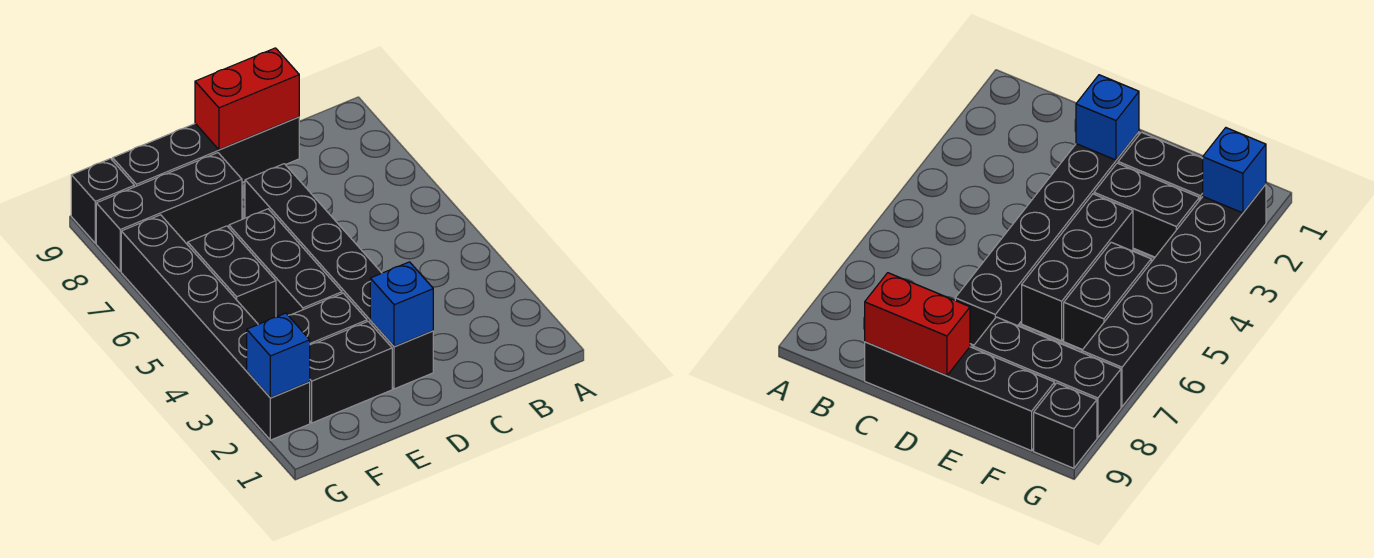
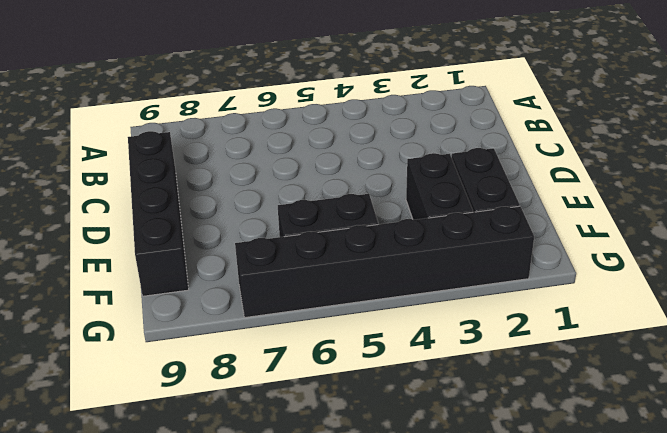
none -> black brick D2:D7 level 1
none -> black brick E4:E6 level 1
none -> black brick E8:G8 level 1

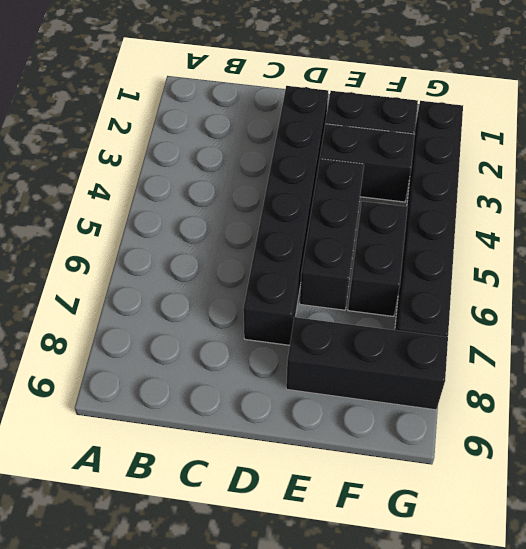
none -> black brick C9:F9 level 1
none -> black brick G9 level 1
none -> red brick C9:D9 level 2

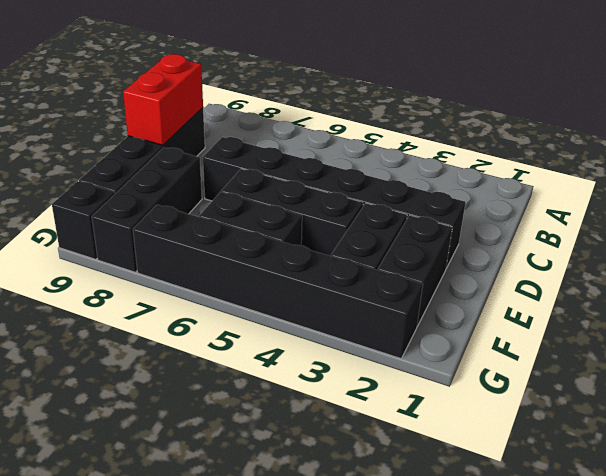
none -> blue brick D2 level 2
none -> blue brick G2 level 2

